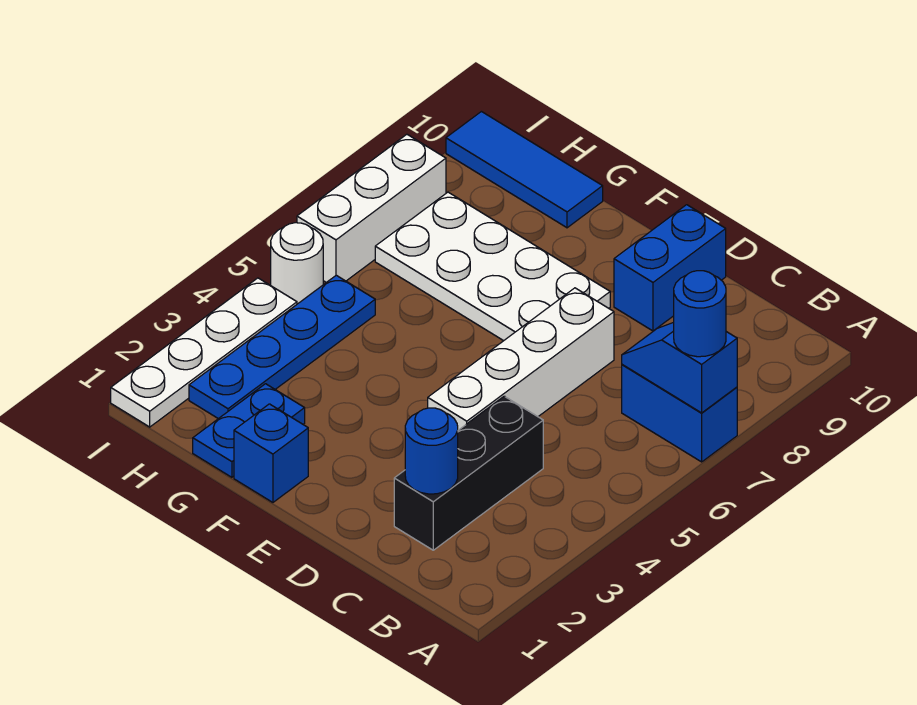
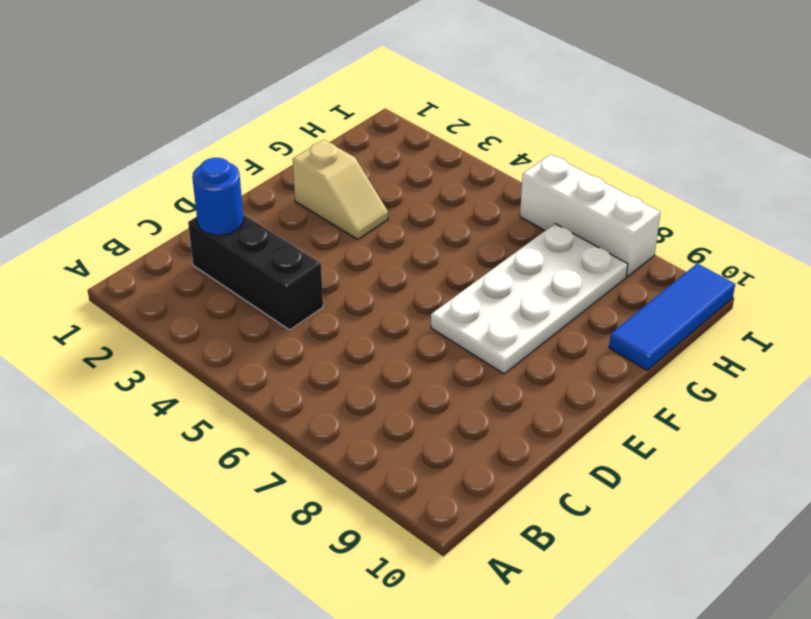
tan slope F2:F3 level 1 top 2 -> none
none -> blue brick A7:B7 level 1
none -> white brick D4:D7 level 1
none -> blue brick D9:D10 level 1

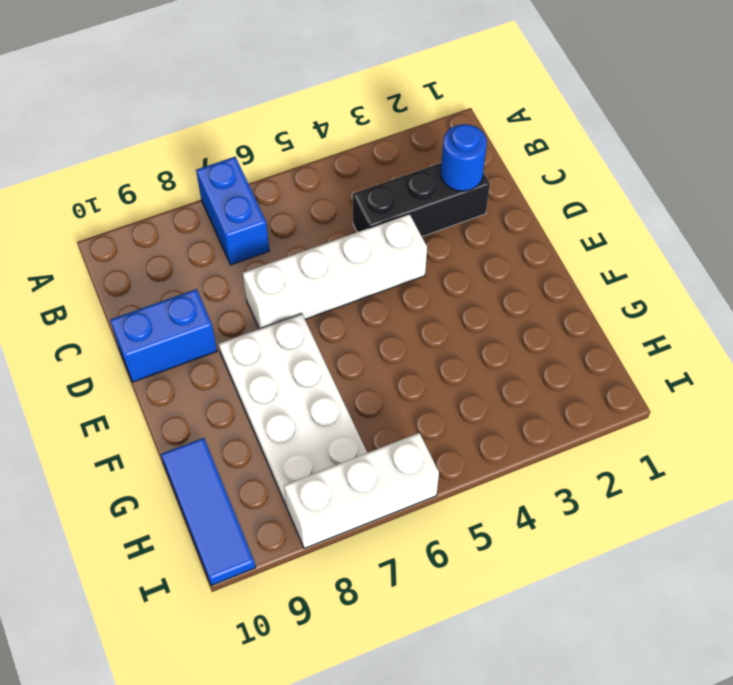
none -> blue brick F1 level 1
none -> blue plate G1:G2 level 1
none -> blue plate H2:H5 level 1

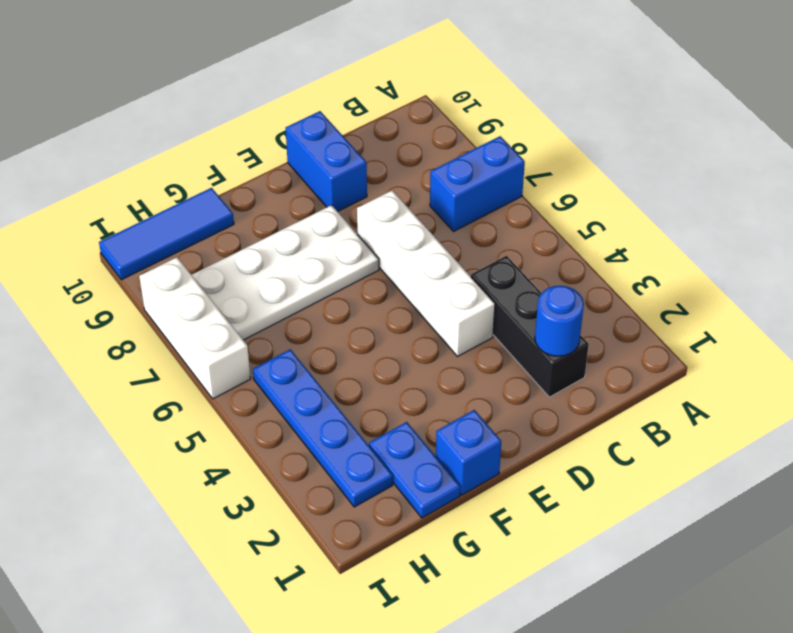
none -> white plate I1:I4 level 1
none -> white round brick I5 level 1
none -> blue slope A7:B7 level 2 top A

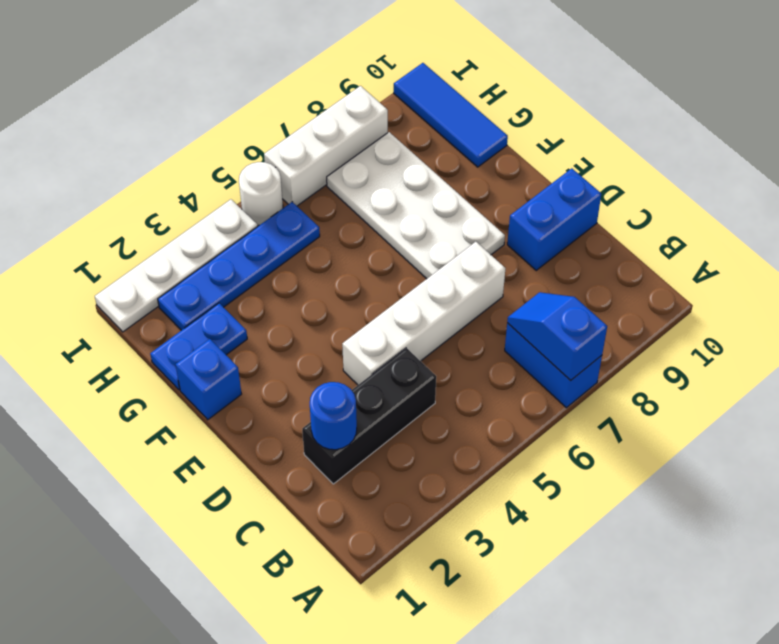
none -> blue round brick A7 level 3

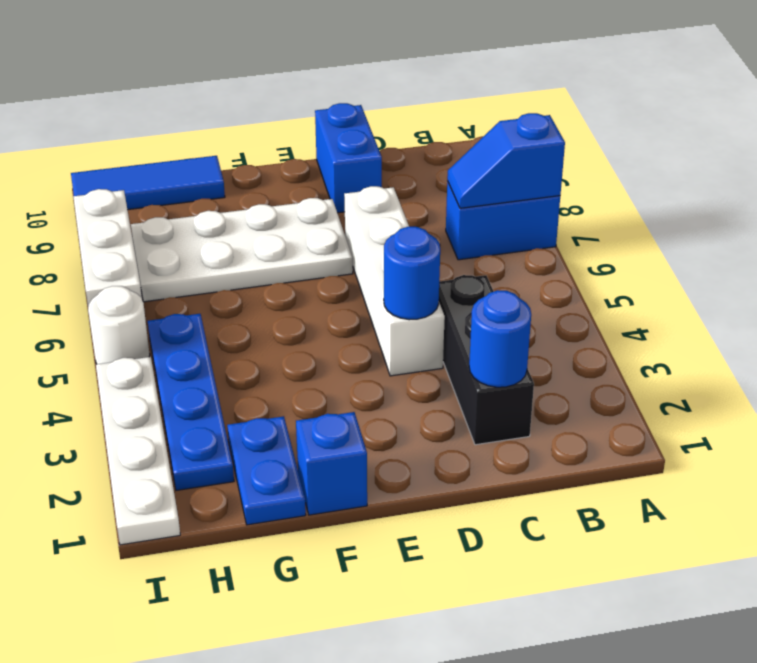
blue round brick D4 level 2 -> blue round brick A7 level 3

